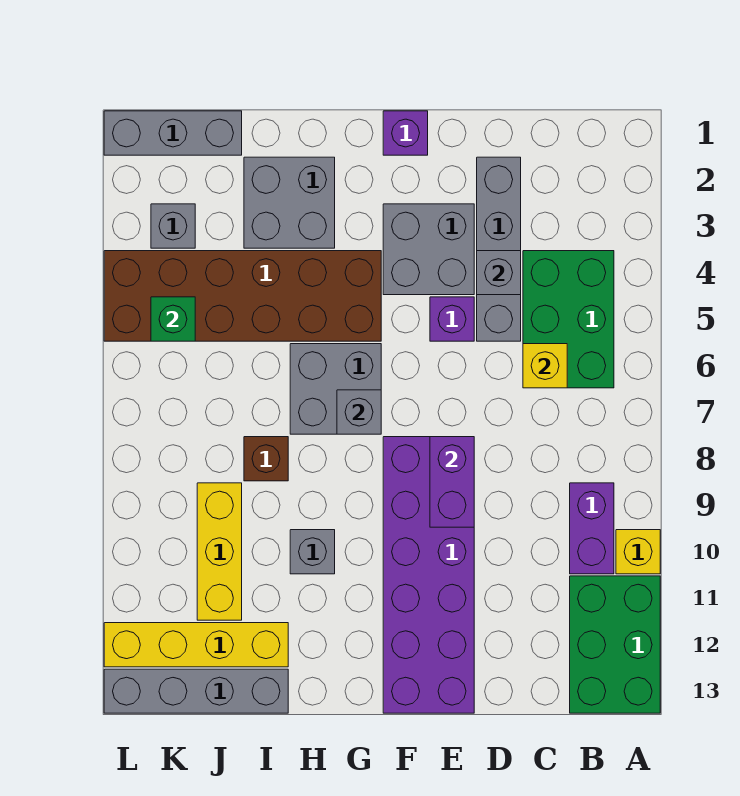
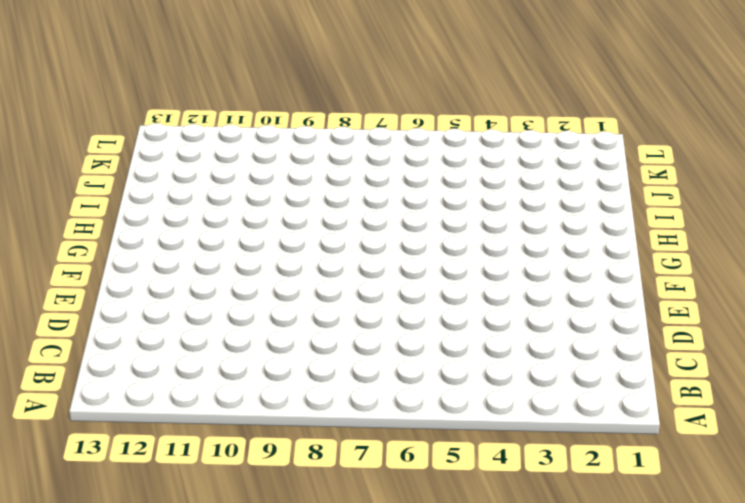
none -> yellow brick A10 level 1
none -> green brick A11:B13 level 1
none -> green brick B4:C6 level 1

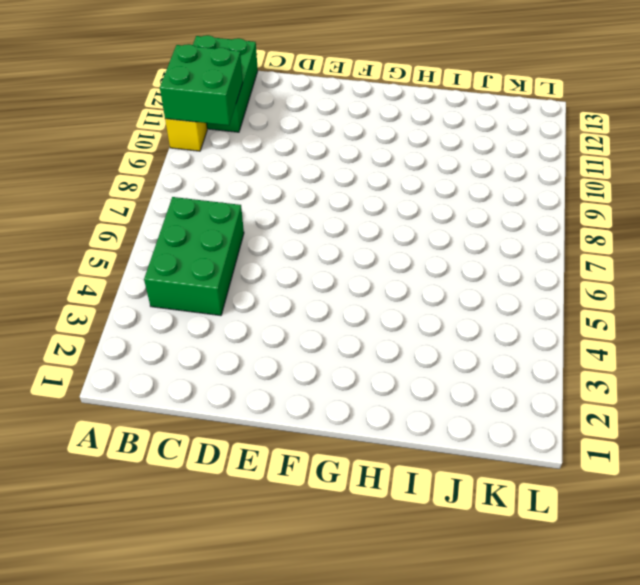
green brick A10:B11 level 2 -> none
none -> purple brick B9:B10 level 1
none -> grey brick D2:D5 level 1
none -> grey brick E3:F4 level 1

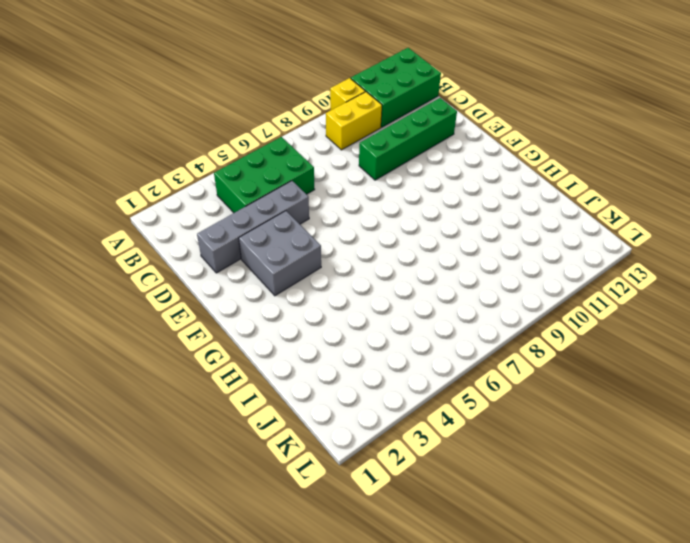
yellow brick B9:B10 level 1 -> purple brick B9:B10 level 1
green brick D9:D12 level 1 -> none
none -> purple brick E5 level 1
none -> purple brick E8:F13 level 1
none -> purple brick F1 level 1

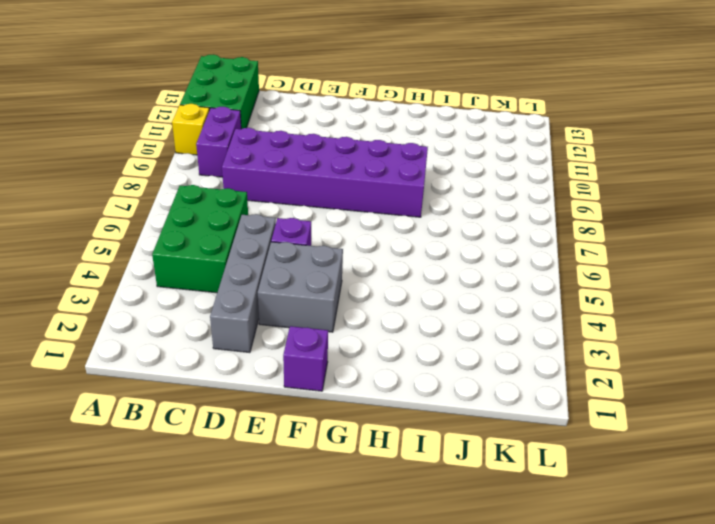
purple brick C8:H9 level 1 -> purple brick E8:F13 level 1
none -> brown brick G4:L5 level 1
none -> grey brick G6:H7 level 1
none -> grey brick H2:I3 level 1

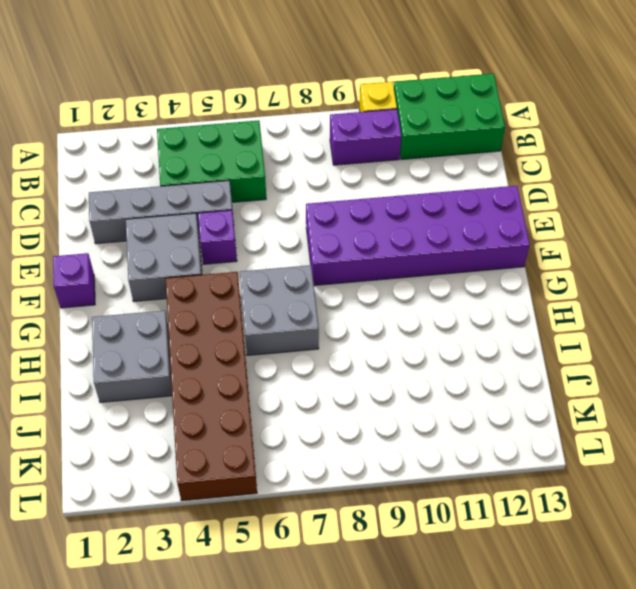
none -> grey brick H10 level 1
none -> brown brick I8 level 1
none -> yellow brick I12:L12 level 1

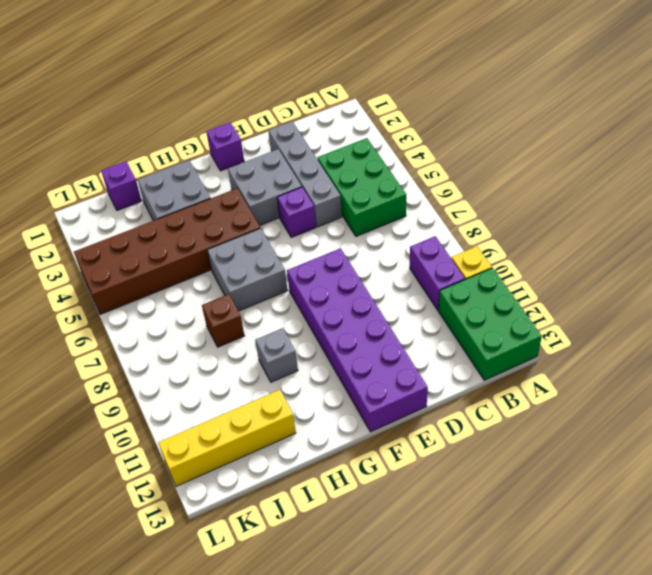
purple brick J1 level 1 -> grey brick J1:L1 level 1
none -> grey brick I13:L13 level 1
none -> yellow brick J9:J11 level 1
none -> grey brick K3 level 1

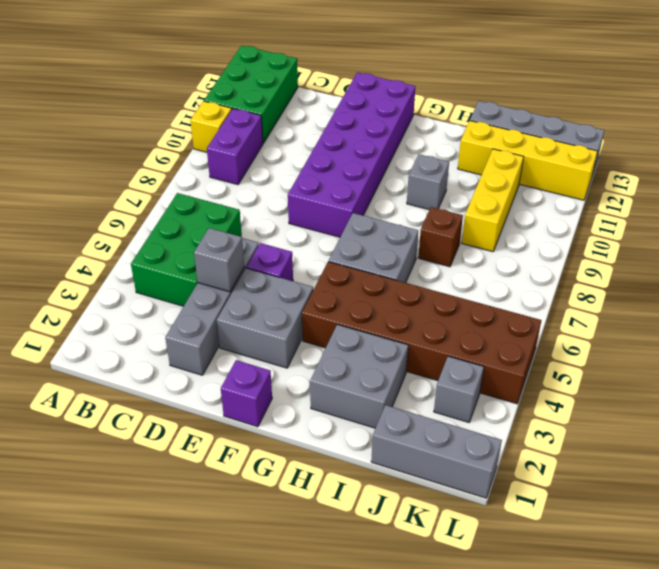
none -> yellow brick C6 level 2
none -> purple brick E8:E9 level 2
none -> grey brick G7 level 2

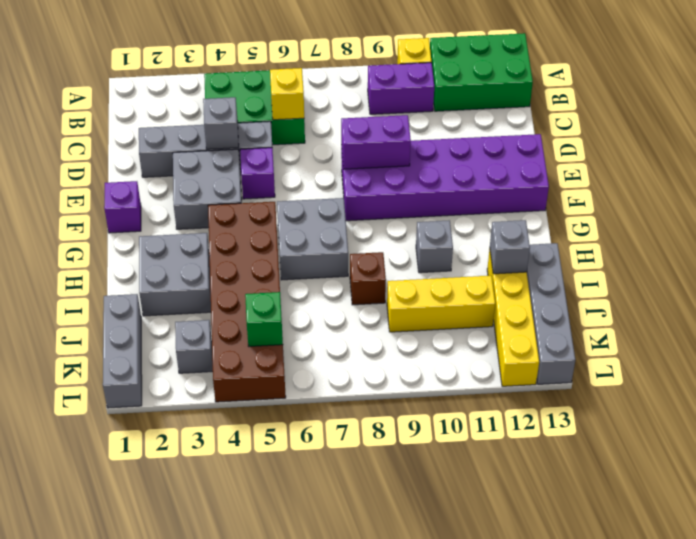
grey brick I12 level 2 -> grey brick G7 level 2

